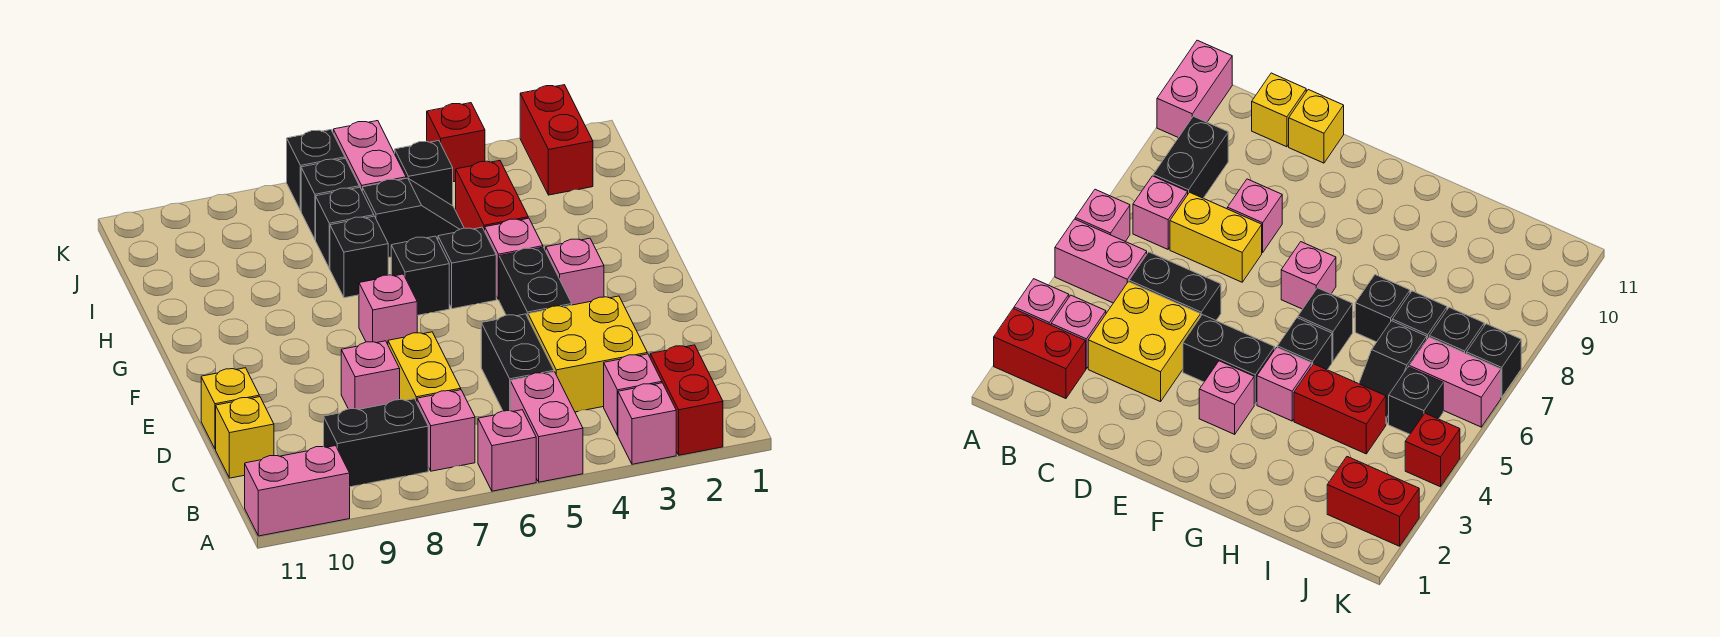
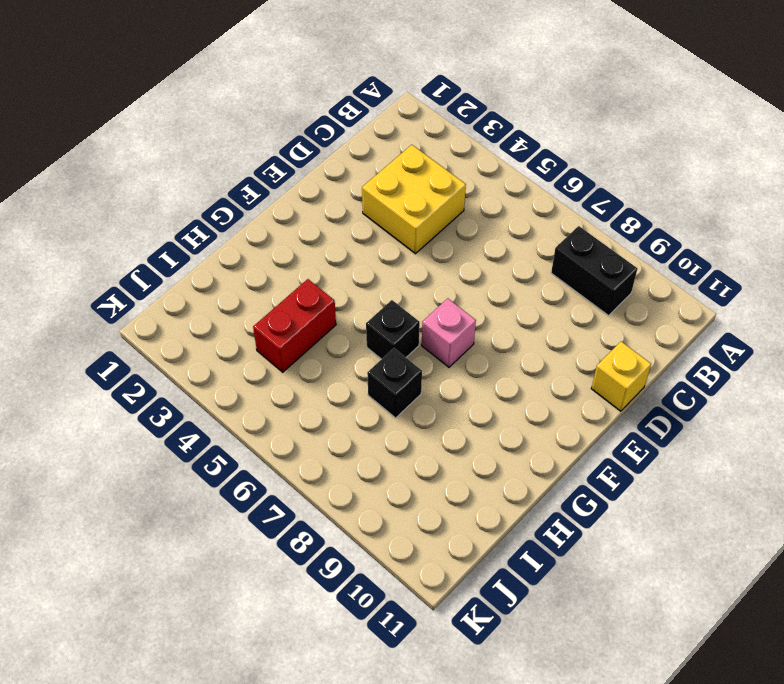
none -> red brick A2:B2 level 1
none -> pink brick A3 level 1
none -> pink brick A5:B5 level 1
none -> pink brick A6 level 1

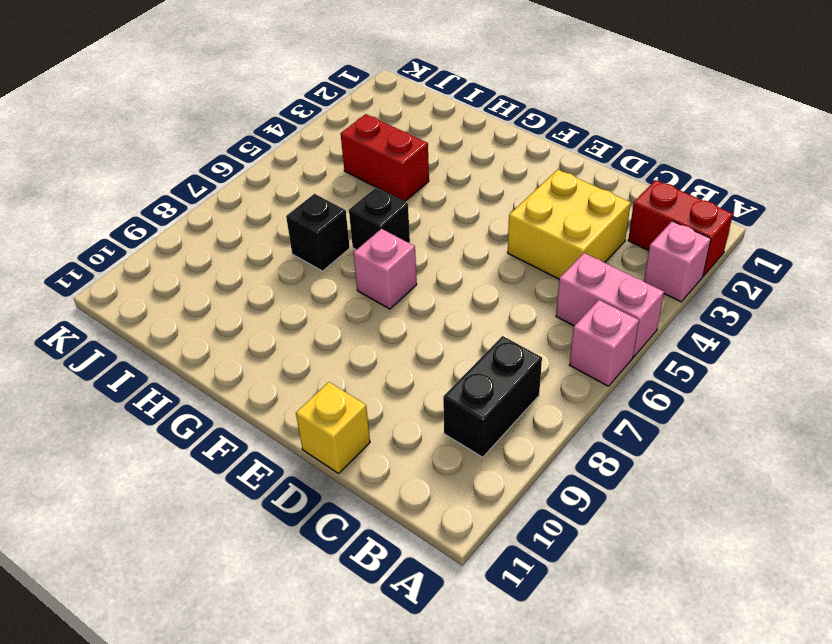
none -> pink brick A10:A11 level 1
none -> pink brick B3 level 1
none -> pink brick B7 level 1
none -> black brick C5:D5 level 1

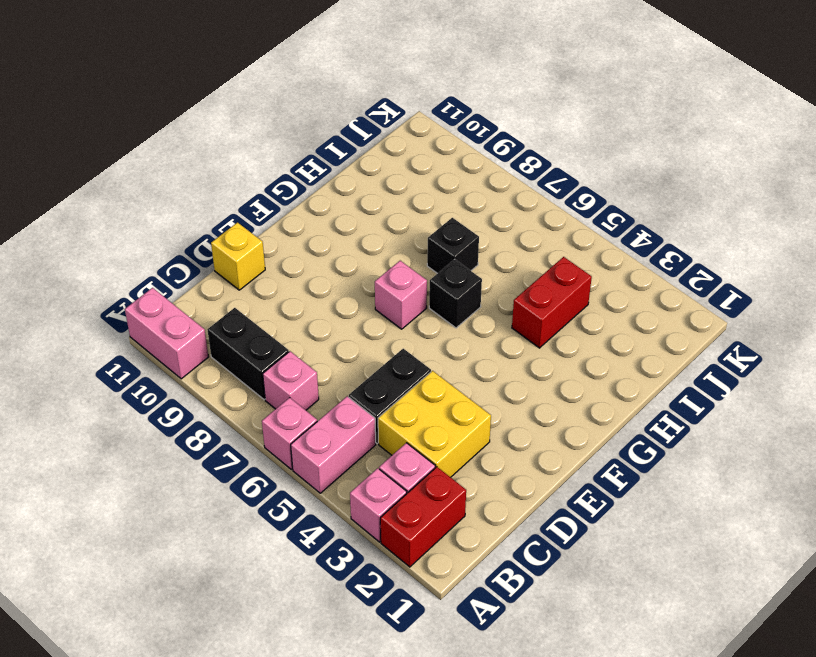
none -> yellow brick C7:D7 level 1
none -> yellow brick C11 level 1
none -> pink brick D8 level 1
none -> black brick E4:F4 level 1

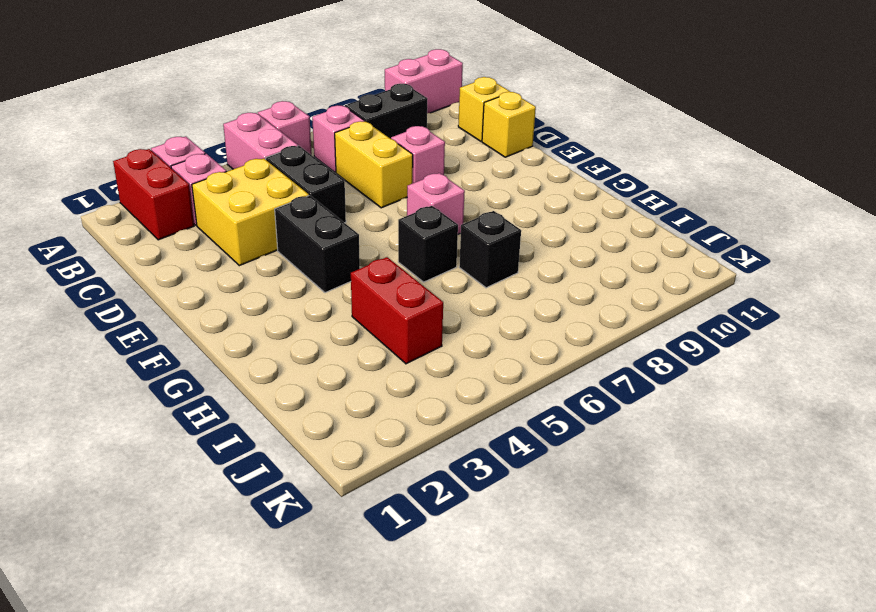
none -> pink brick F3 level 1
none -> pink brick G4 level 1
none -> black brick G5 level 1
none -> black slope I5:I6 level 1 top 6

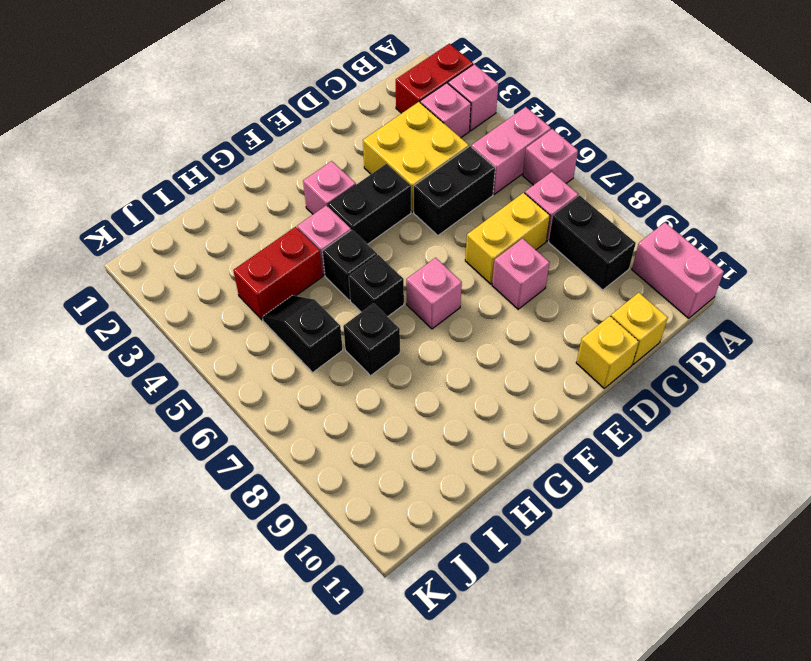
none -> black brick I7 level 1
none -> red brick J2:K2 level 1
none -> black brick J5 level 1
none -> pink brick J6:K6 level 1

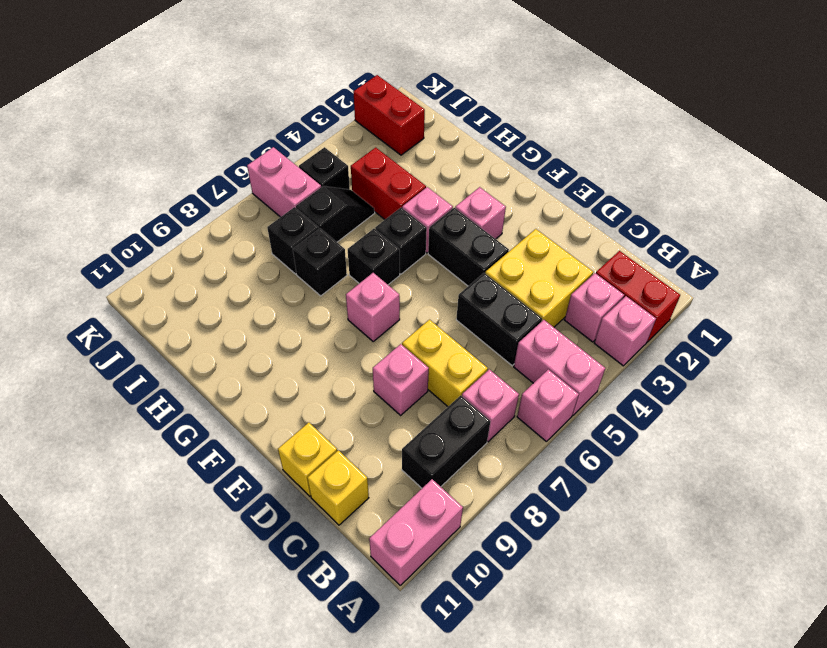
none -> black brick J7 level 1
none -> red brick K4 level 1
none -> black brick K7 level 1

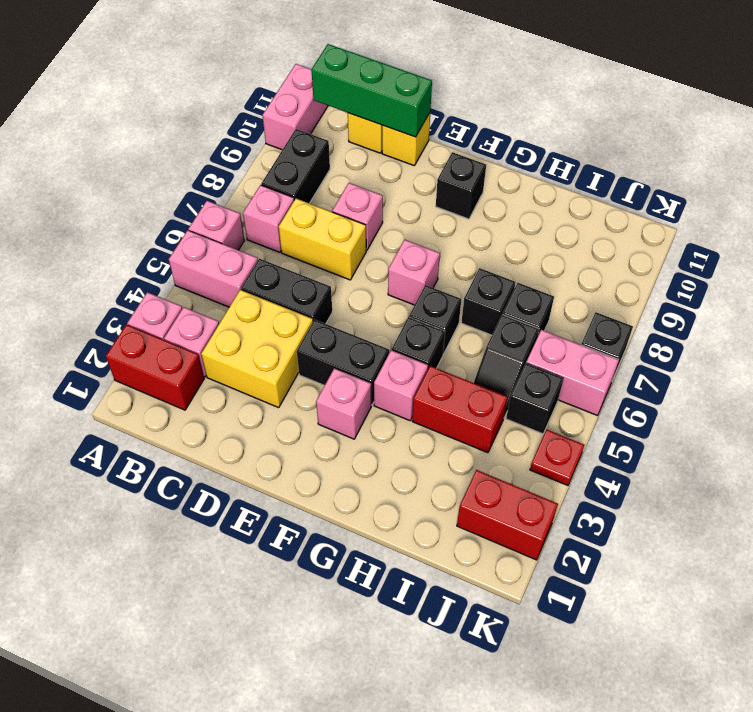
green brick B11:D11 level 2 -> none
black brick F10 level 1 -> black brick J7 level 1
red plate K4 level 1 -> red brick K4 level 1

